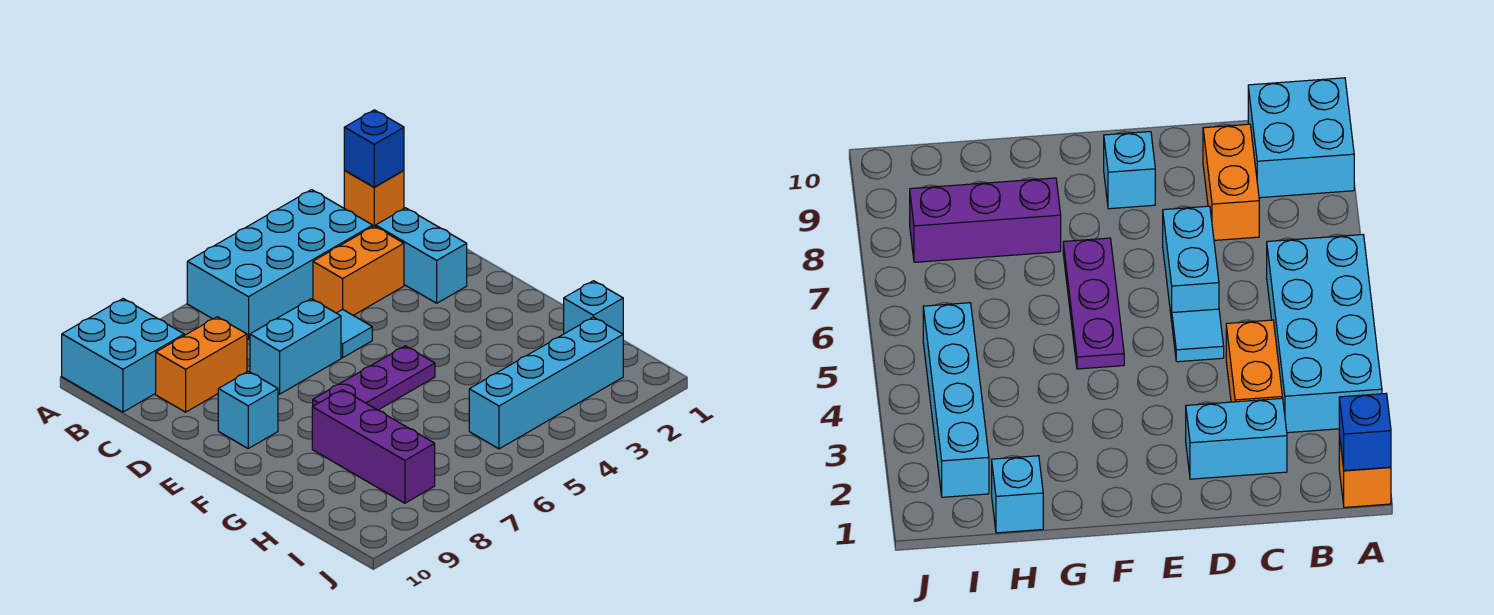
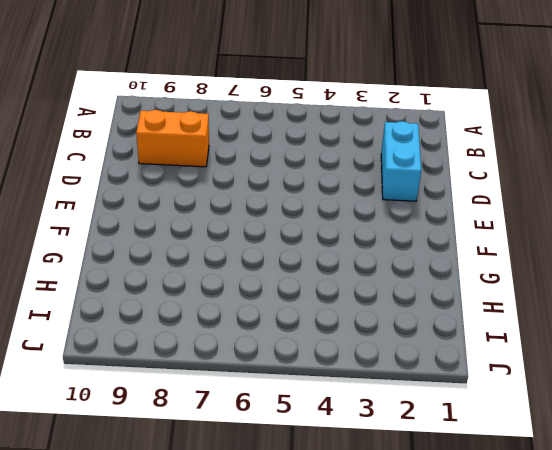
none -> orange brick A1 level 1
none -> cyan brick A3:B6 level 1
none -> cyan brick A9:B10 level 1

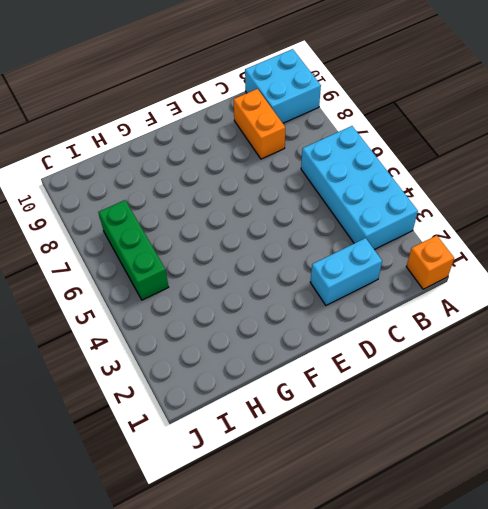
green brick I5:I7 level 1 -> cyan brick I2:I5 level 1
none -> orange brick C3:C4 level 1
none -> cyan tile D5 level 1
none -> cyan brick D6:D7 level 1

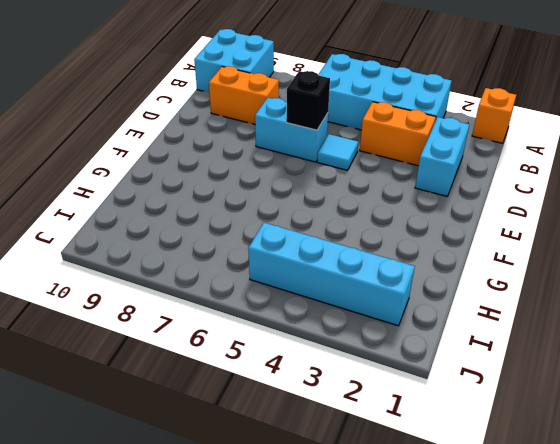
black brick D6 level 2 -> none
none -> cyan brick E9 level 1
none -> purple plate F5:F7 level 1
none -> purple brick G8:I8 level 1

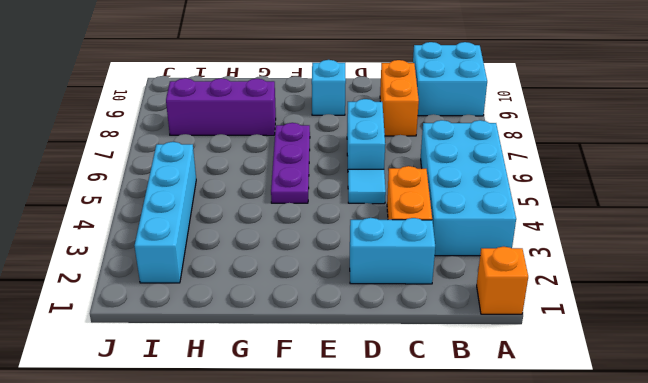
none -> cyan brick H1 level 1
none -> blue brick A1 level 2

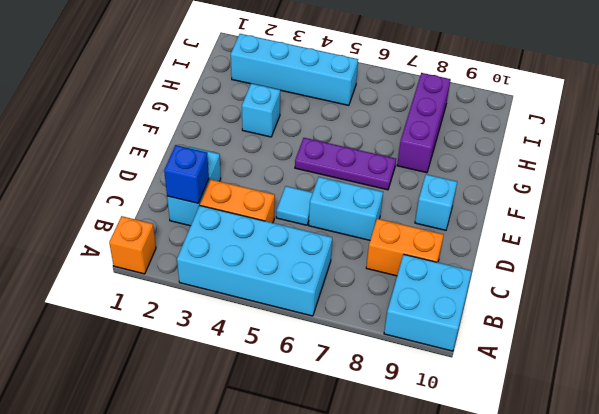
blue brick C2 level 2 -> blue brick A1 level 2
cyan brick G3 level 1 -> cyan brick H1 level 1

